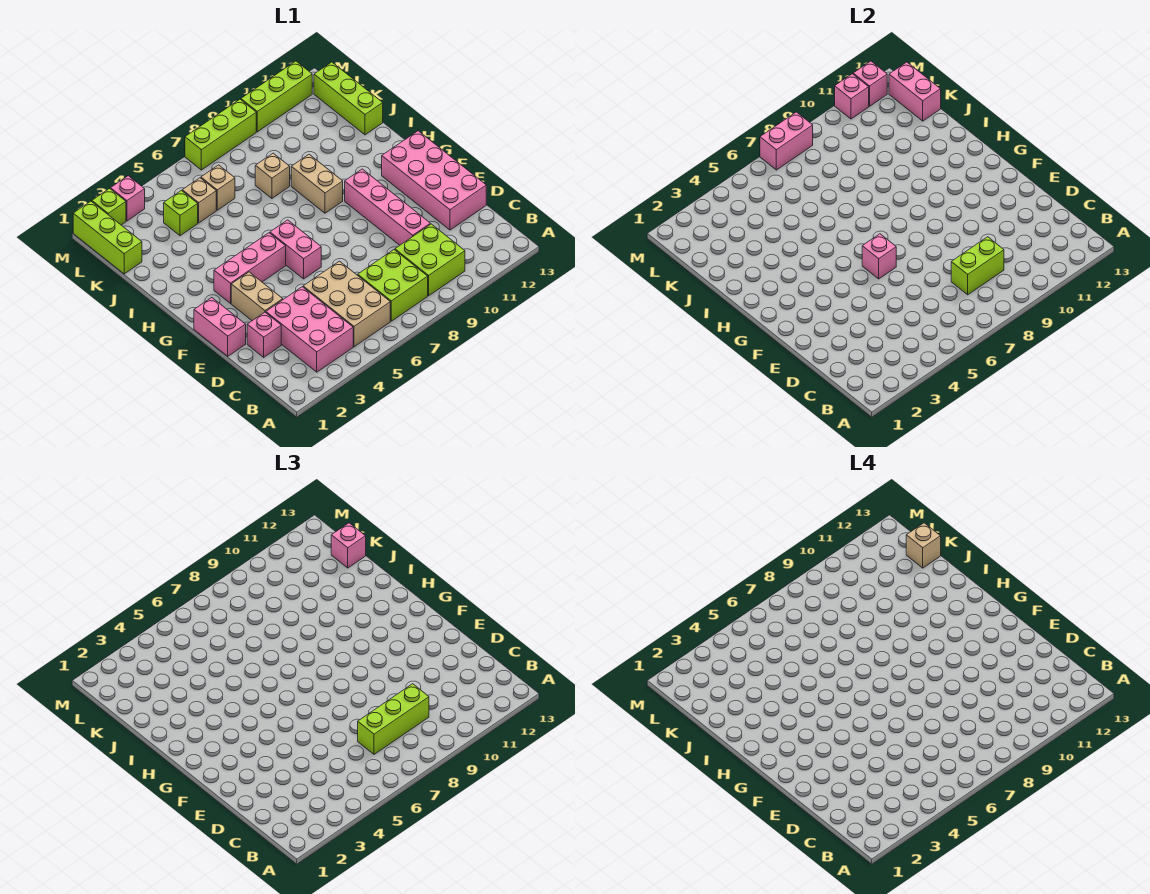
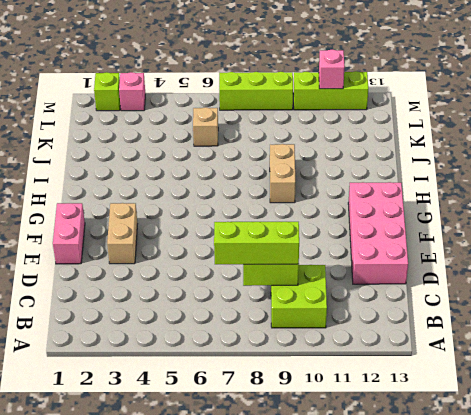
none -> pink brick B3:D4 level 1
none -> tan brick B5:D6 level 1
none -> lime brick B7:C8 level 1
none -> pink brick D2 level 1

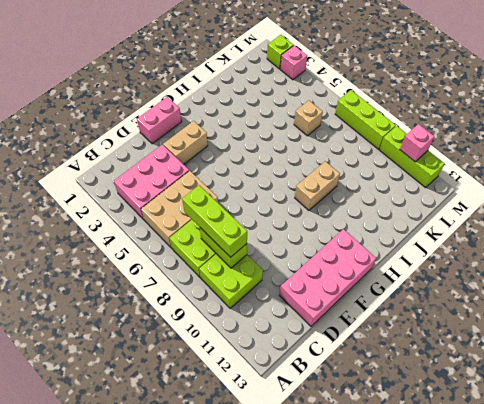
none -> pink brick D2 level 1
none -> pink brick D10:G10 level 1
none -> pink brick F6:G6 level 1
none -> pink brick G3:G5 level 1

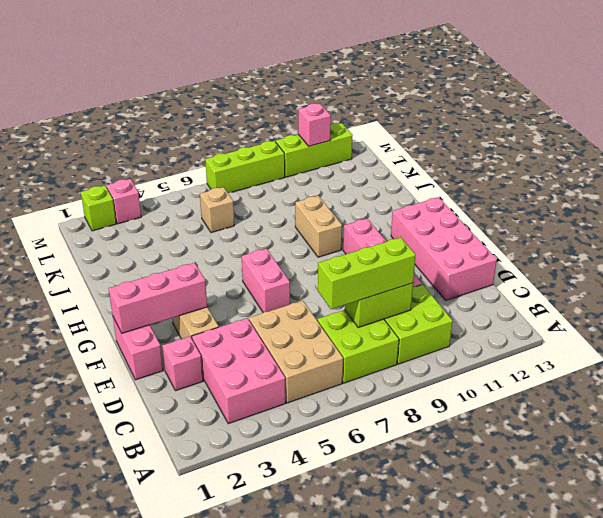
pink brick F1:F3 level 2 -> pink brick G3:G5 level 1
none -> tan brick J8 level 1
none -> lime brick J13:L13 level 1
none -> lime brick K1:M1 level 1
none -> lime brick K4 level 1

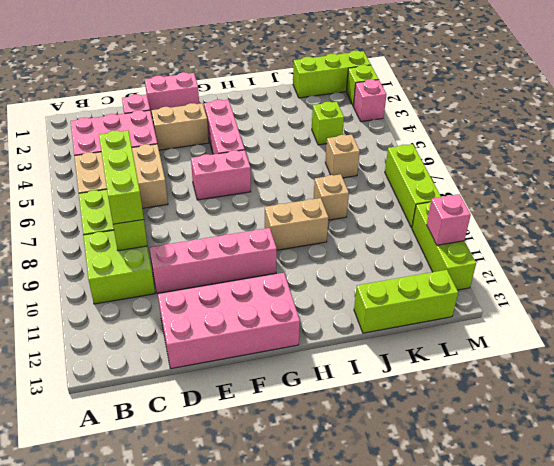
none -> tan brick K5 level 1
none -> pink brick F6 level 2
none -> pink brick K13:L13 level 2
none -> pink brick M7:M8 level 2

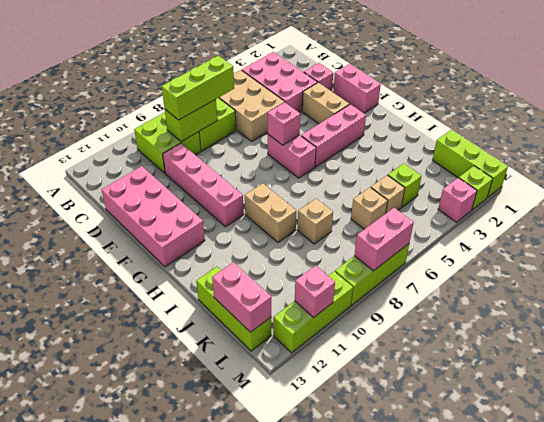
none -> pink brick M12 level 2
none -> pink brick K13 level 3
none -> tan brick K13 level 4

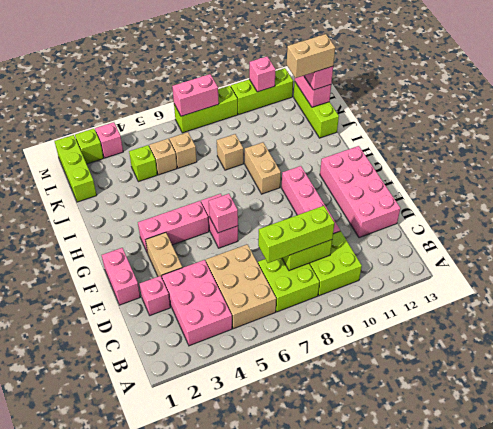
tan brick K12:K13 level 4 -> tan brick K13 level 4
none -> pink brick M12 level 2

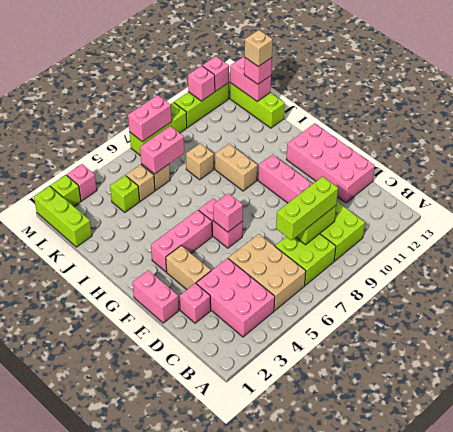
pink brick K6:K7 level 2 -> none

